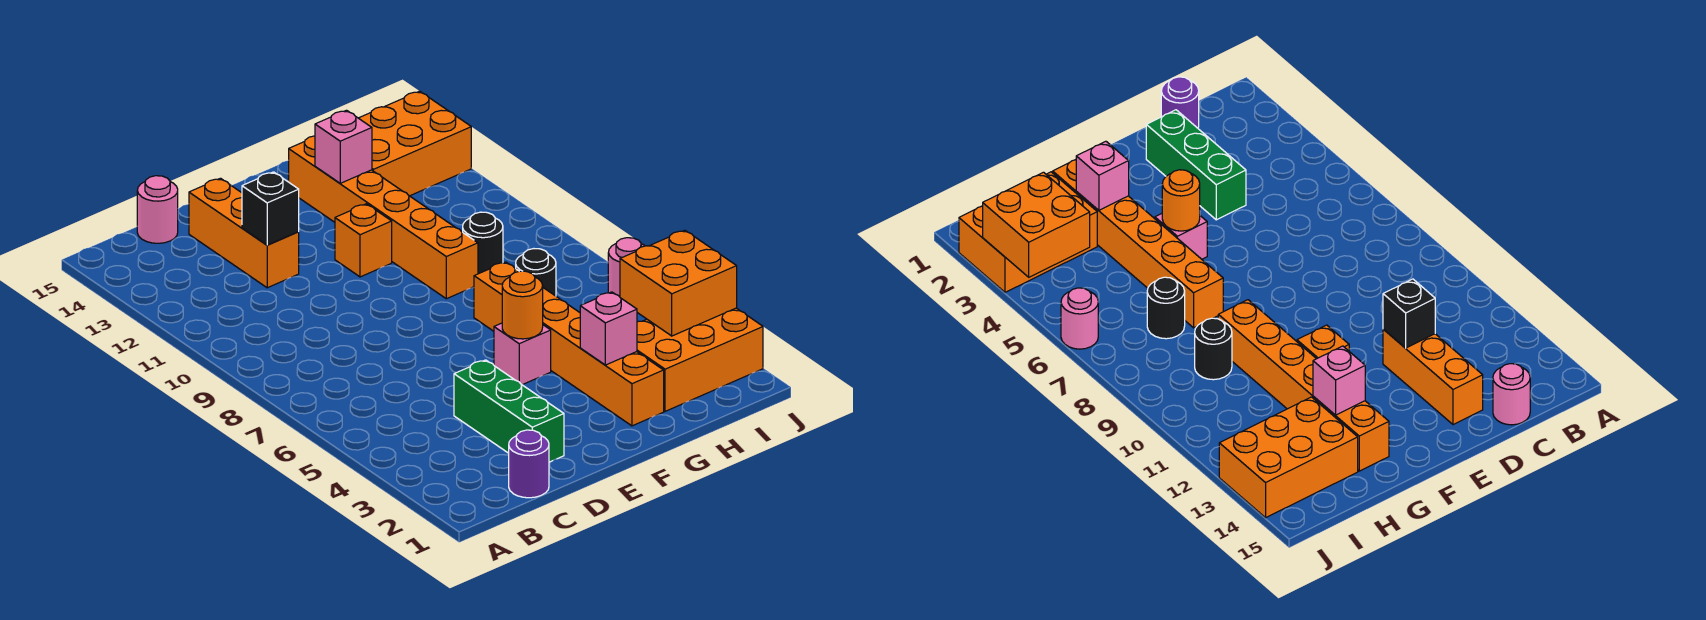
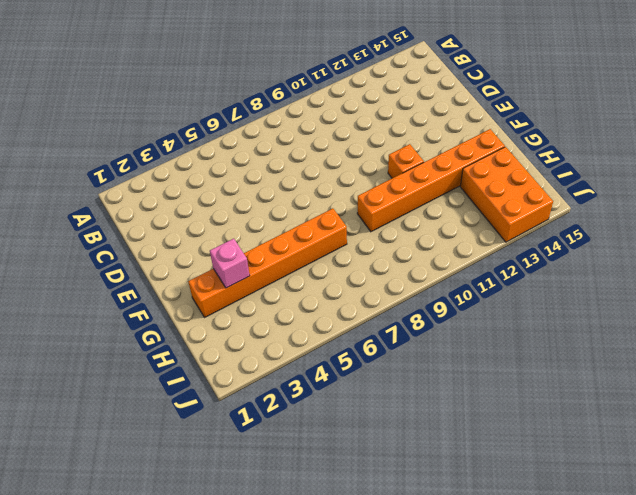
none -> purple round brick C1 level 1
none -> pink round brick C15 level 1
none -> green brick D2:D4 level 1

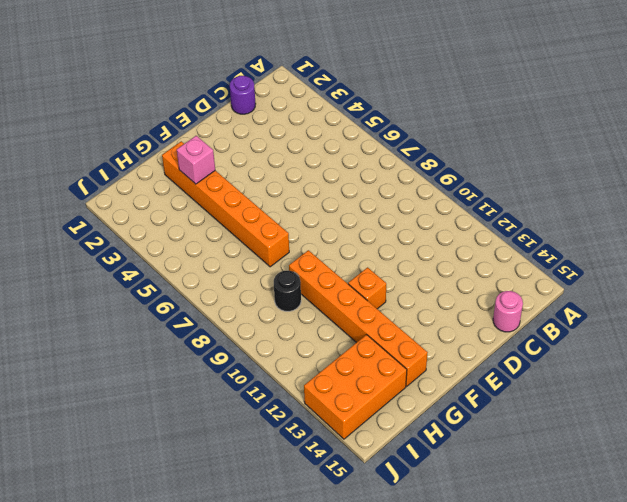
none -> green brick D2:D4 level 1
none -> orange brick D12:D14 level 1
none -> pink brick F5 level 1

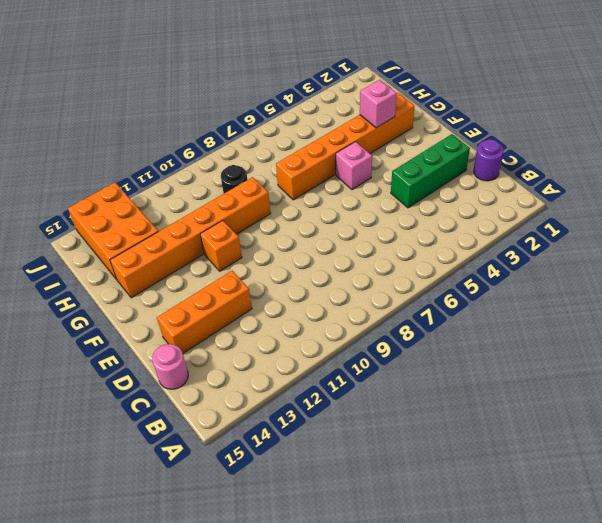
none -> orange brick H2:J3 level 1
none -> black round brick H7 level 1
none -> pink round brick J6 level 1

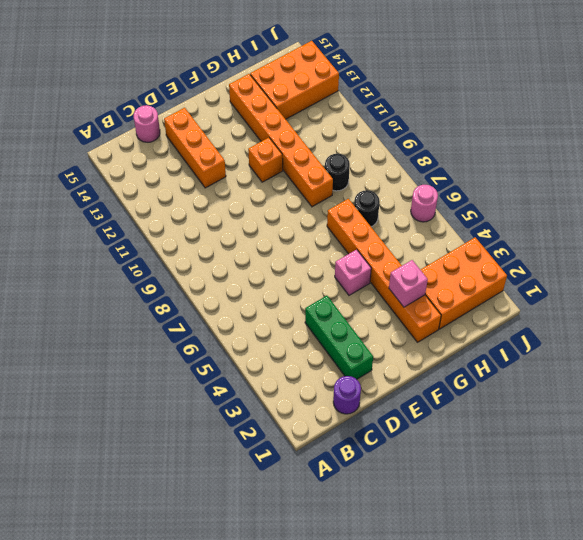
none -> black brick D12 level 2
none -> orange round brick F5 level 2
none -> pink brick G13 level 2

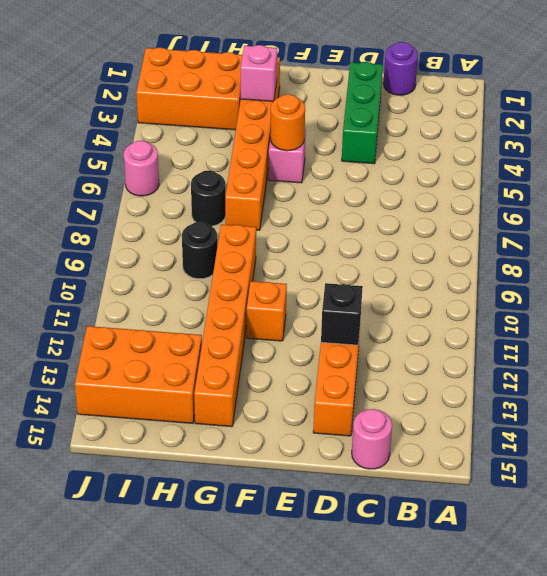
none -> pink brick G13 level 2
none -> orange brick I3:J4 level 2

